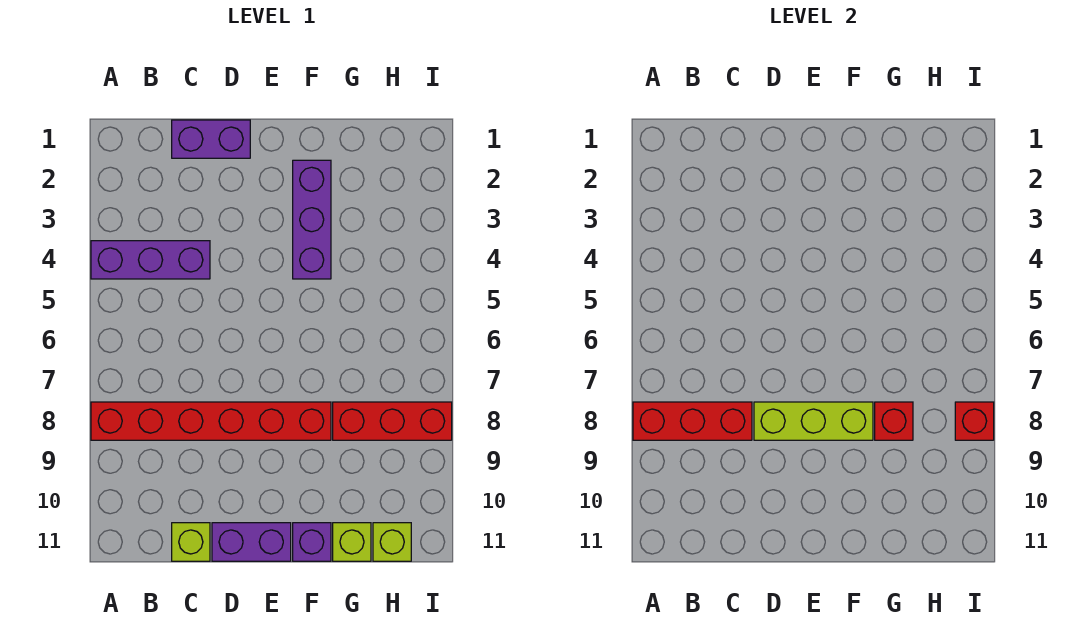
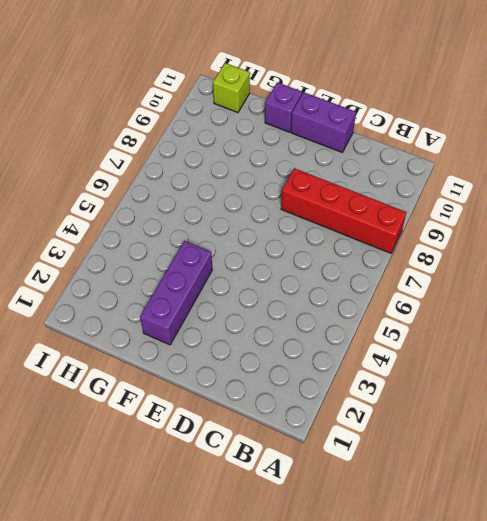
red brick A8:D8 level 1 -> red brick A8:F8 level 1
none -> purple brick A4:C4 level 1
none -> purple brick C1:D1 level 1
none -> lime brick C11 level 1

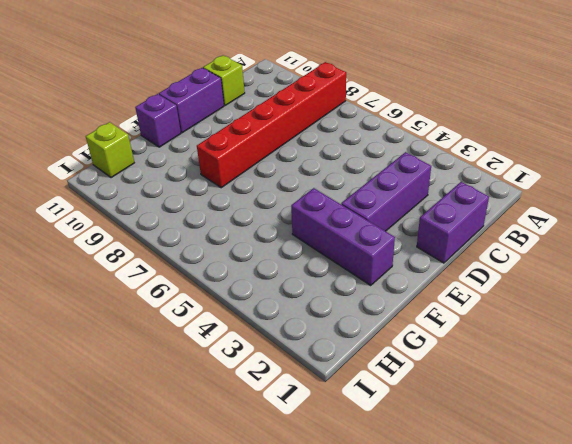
purple brick C3:E3 level 1 -> purple brick A4:C4 level 1
none -> red brick G8:I8 level 1
none -> lime brick G11 level 1
none -> red brick A8:C8 level 2

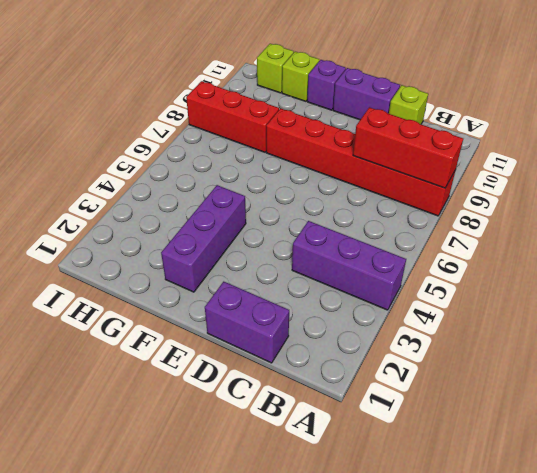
none -> lime brick D8:F8 level 2
none -> red brick G8 level 2
none -> red brick I8 level 2

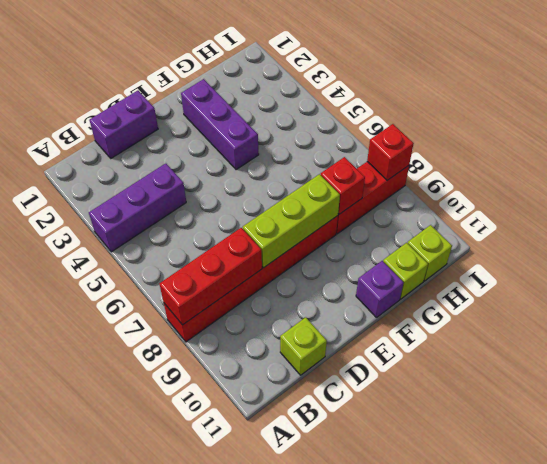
none -> purple brick D11:E11 level 1

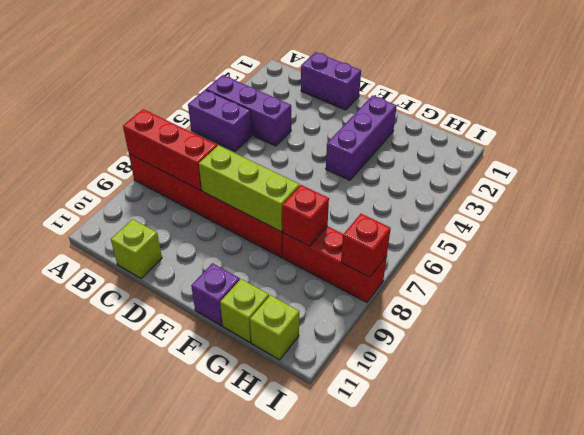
purple brick A5:B5 level 1 -> purple brick D11:E11 level 1

